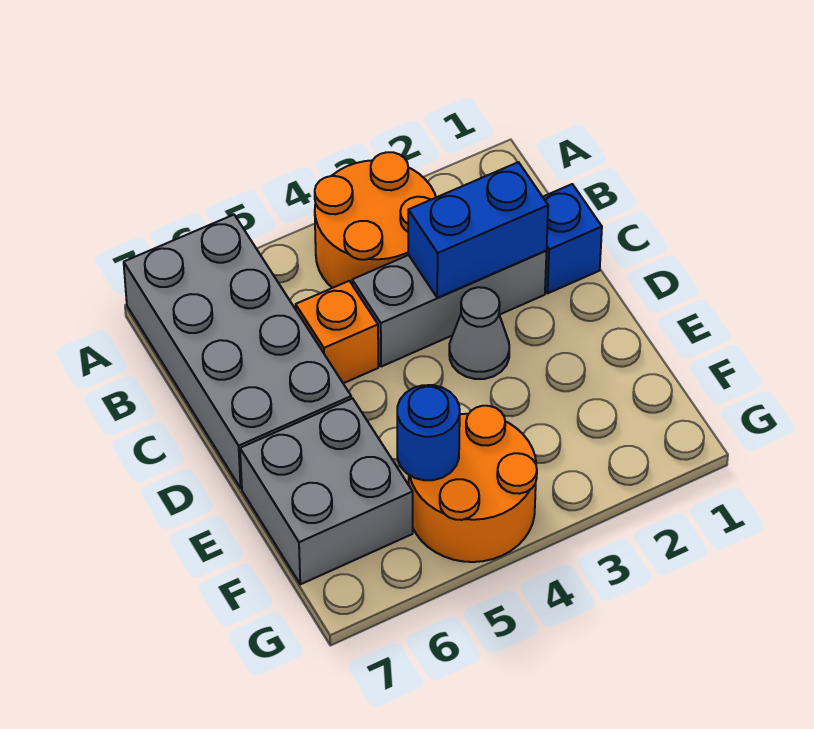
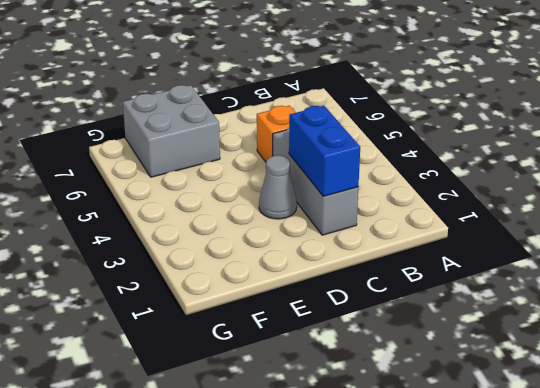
none -> orange round brick A3:B4 level 1
none -> grey brick A6:D7 level 1

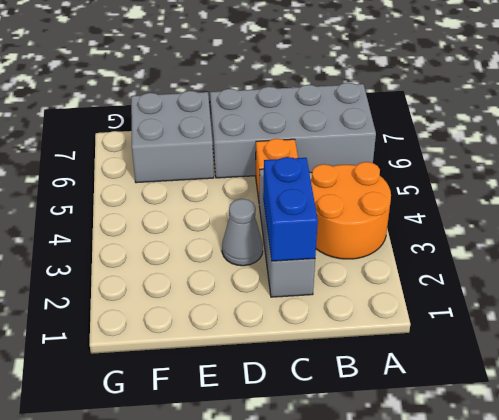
none -> blue brick C1 level 1
none -> orange round brick F4:G5 level 1

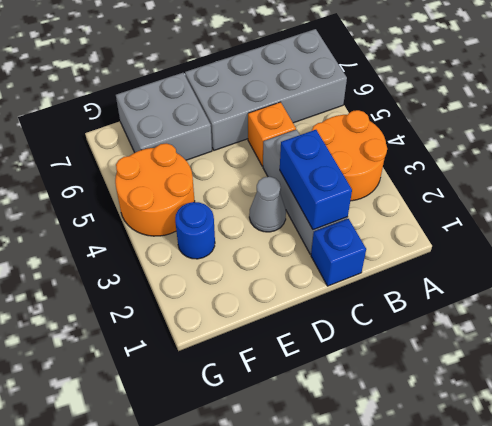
blue round brick F3 level 1 -> blue round brick F5 level 2

